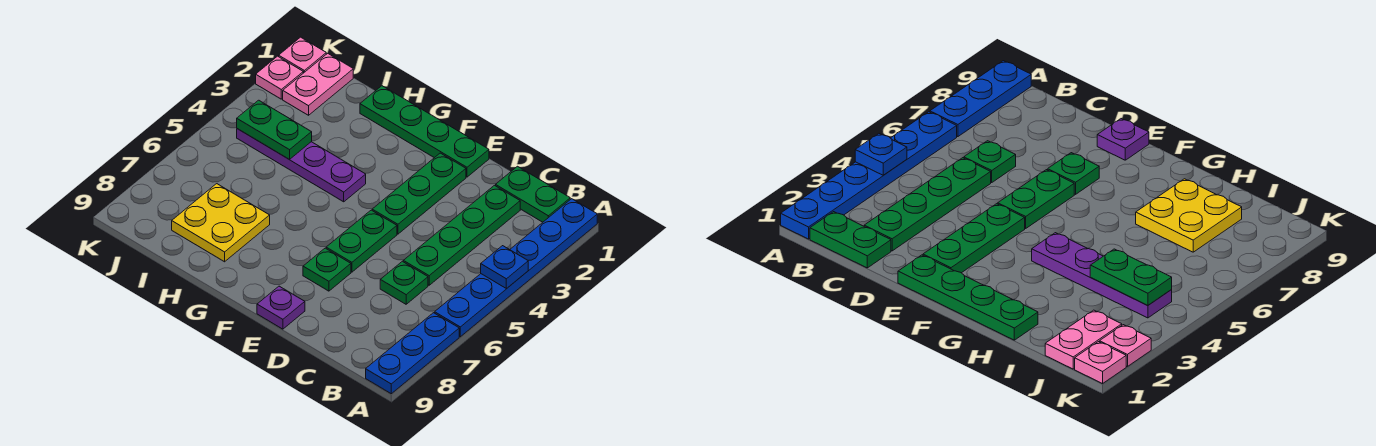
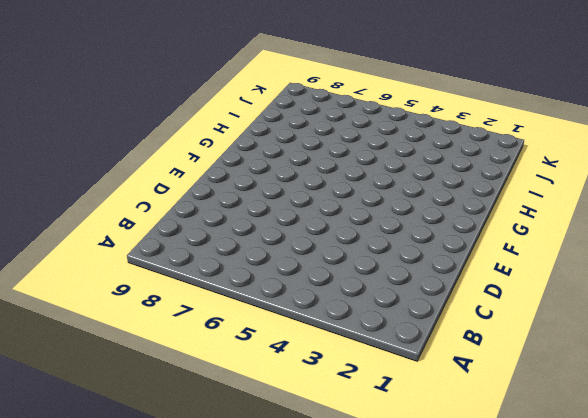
none -> blue plate A1:A6 level 1
none -> blue plate A7:A9 level 1
none -> green plate B1:C1 level 1

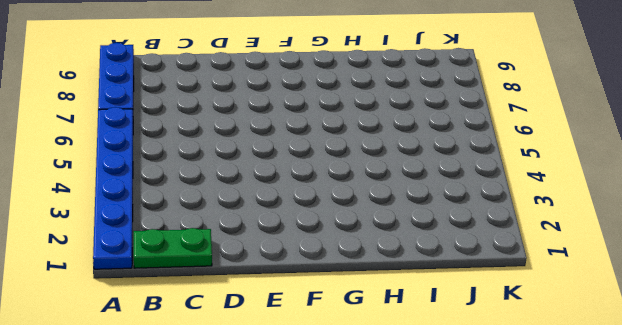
none -> green plate C2:C5 level 1
none -> green plate C6 level 1
none -> green plate E1:H1 level 1

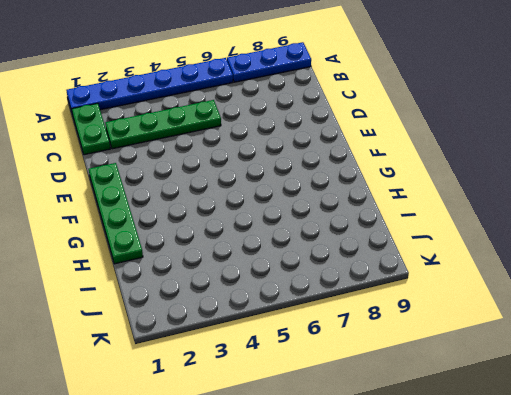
none -> green plate C6 level 1
none -> green plate E2:E4 level 1
none -> green plate E5:E6 level 1

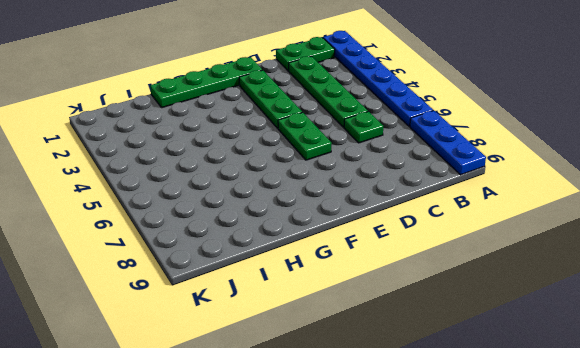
none -> green plate E7 level 1
none -> purple plate E9 level 1
none -> purple plate G4:J4 level 1

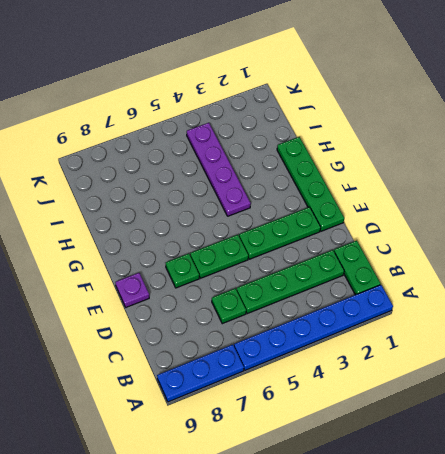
none -> yellow plate H7:I8 level 1
none -> pink plate J1:J2 level 1
none -> pink plate K1 level 1

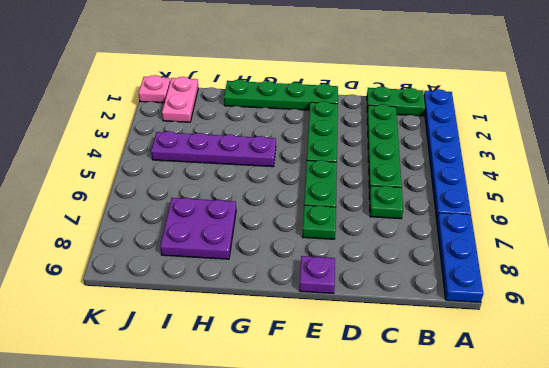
purple plate H7:I8 level 1 -> yellow plate H7:I8 level 1
none -> pink plate K2 level 1
none -> blue plate A4 level 2
none -> green plate I4:J4 level 2

